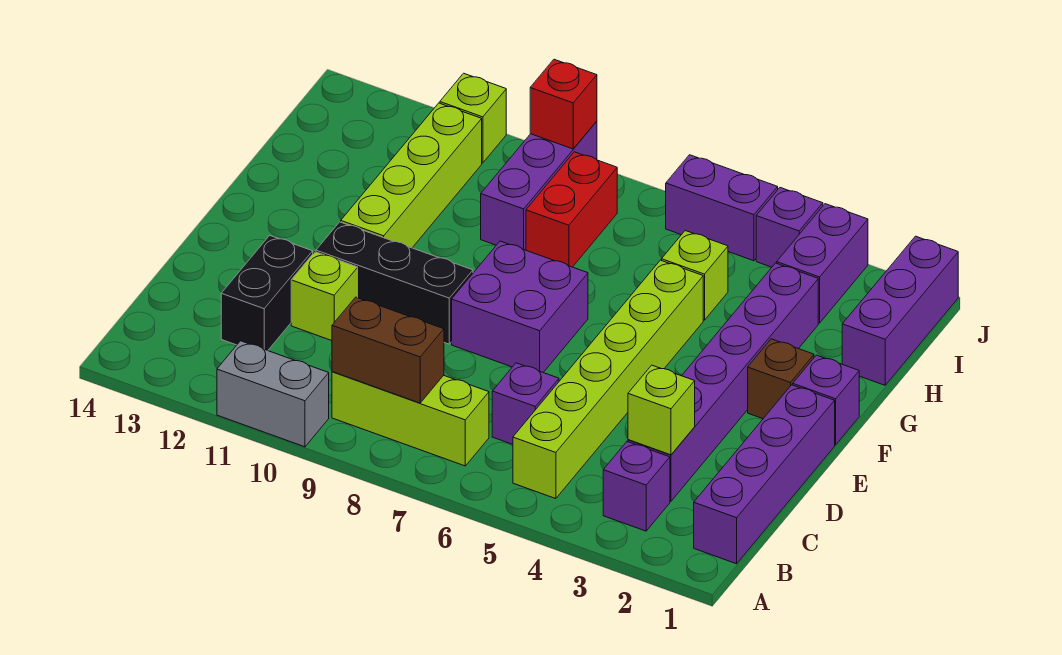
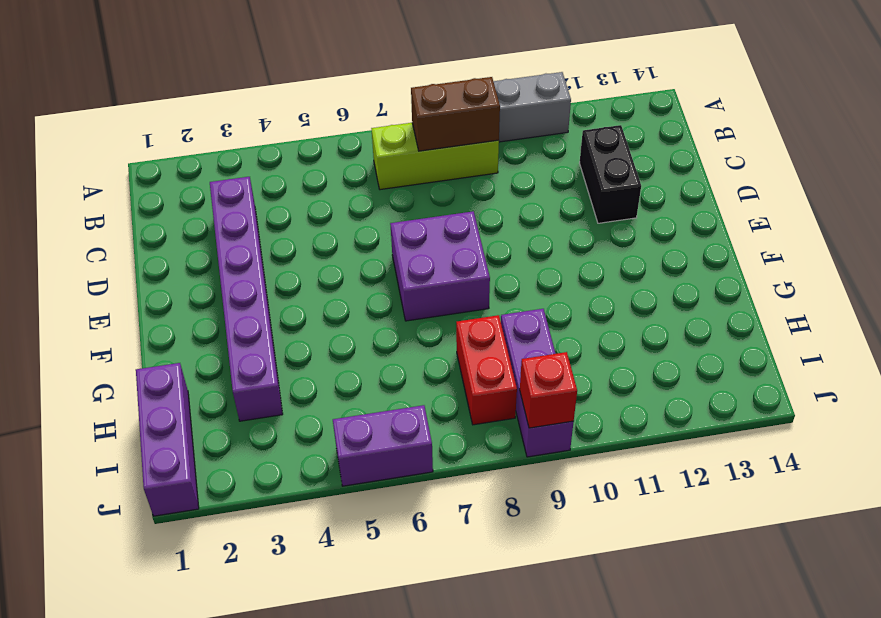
none -> purple brick B1:E1 level 1
none -> purple brick B3 level 1
none -> lime brick B5:G5 level 1

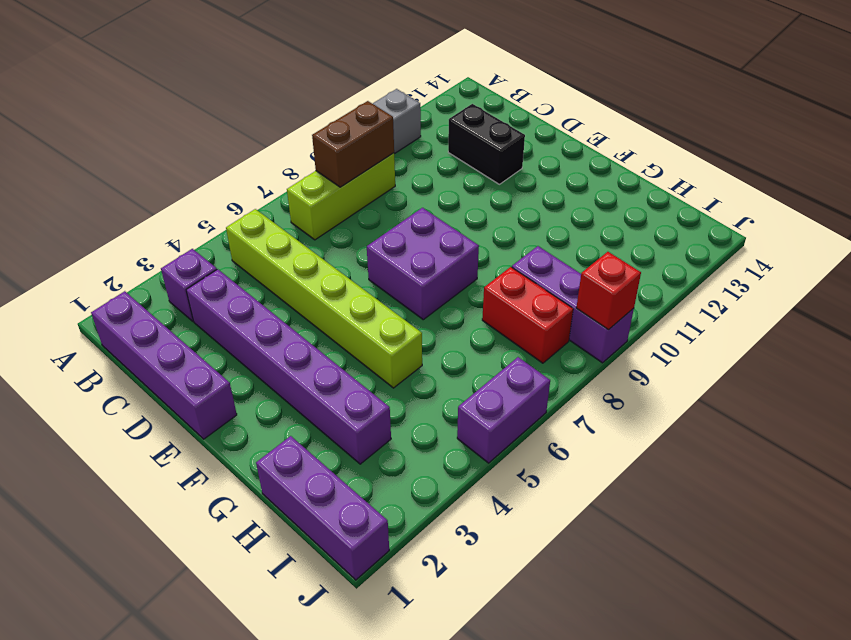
none -> purple brick C6 level 1
none -> lime brick D11 level 1
none -> black brick E9:E11 level 1

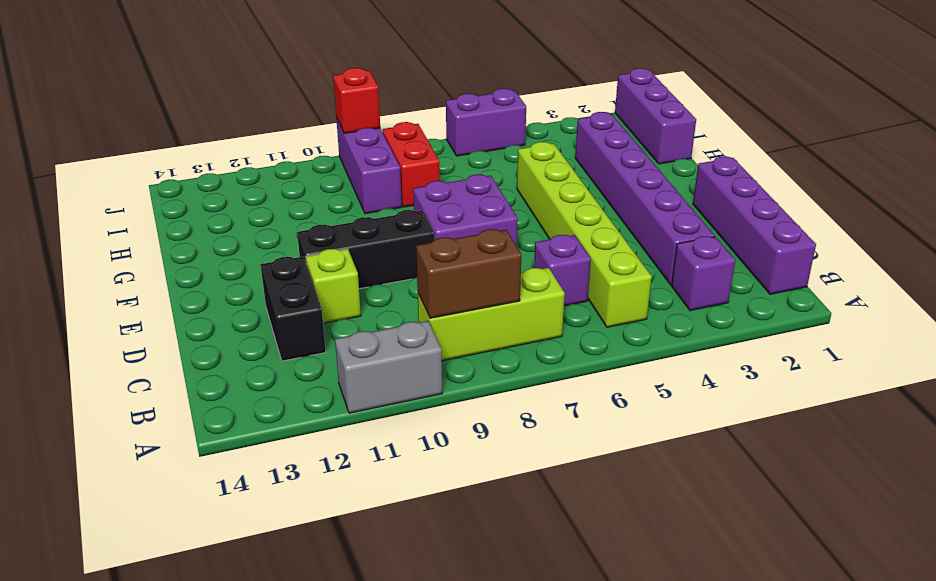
none -> purple brick F1 level 1
none -> brown brick F2 level 1
none -> lime brick F11:I11 level 1

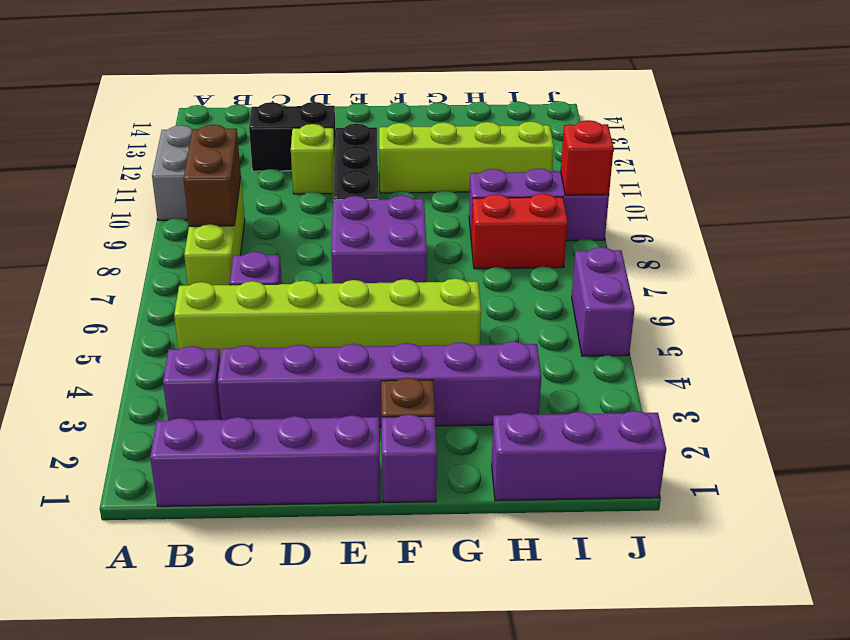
none -> lime brick H5 level 1
none -> purple brick I3:J3 level 1
none -> purple brick J4 level 1

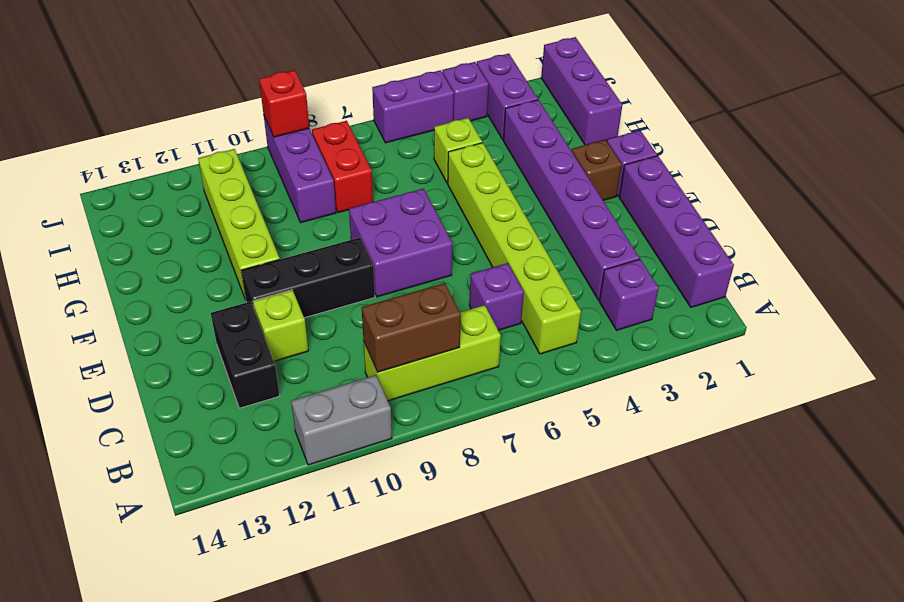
none -> lime brick J11 level 1
none -> lime brick C3 level 2

